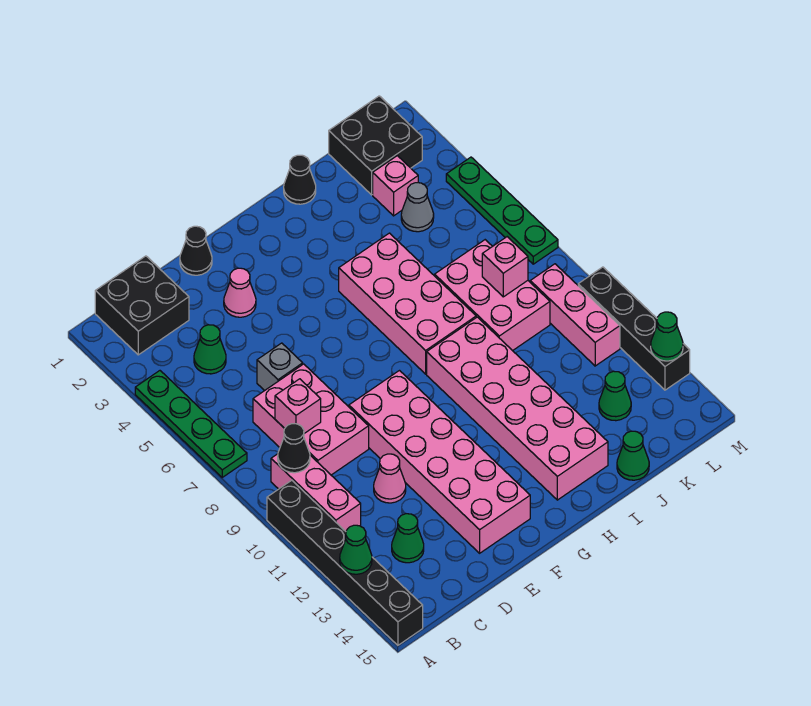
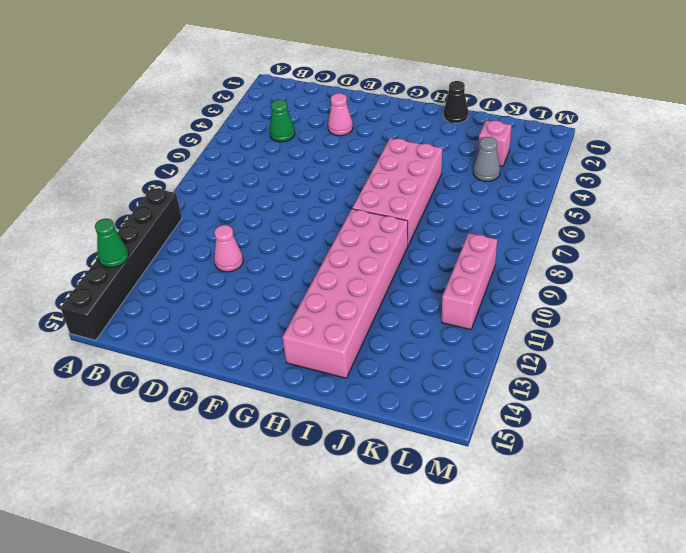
none -> green plate A4:A7 level 1
none -> black brick B1:C2 level 1
none -> pink brick B9:B11 level 1

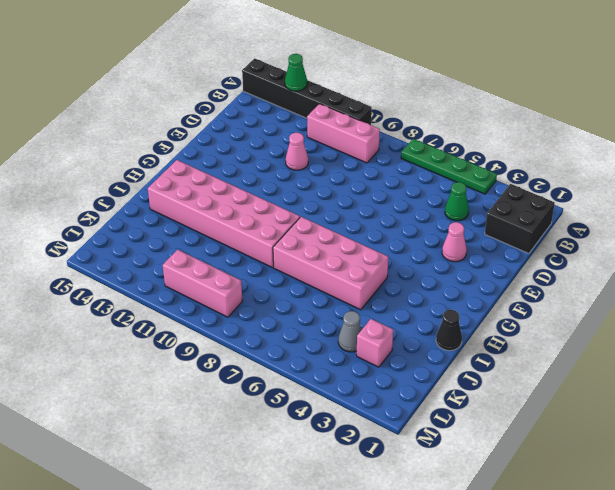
none -> pink brick C7:D9 level 1
none -> green cone C13 level 1
none -> grey brick D6 level 1

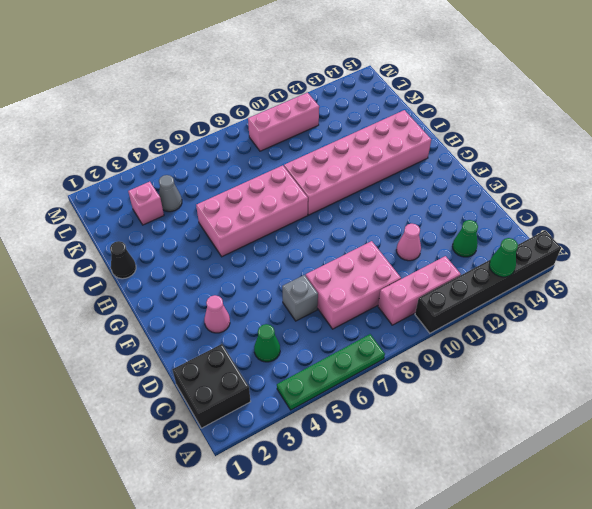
none -> black cone E1 level 1
none -> pink brick E9:F14 level 1
none -> pink brick J7:K9 level 1

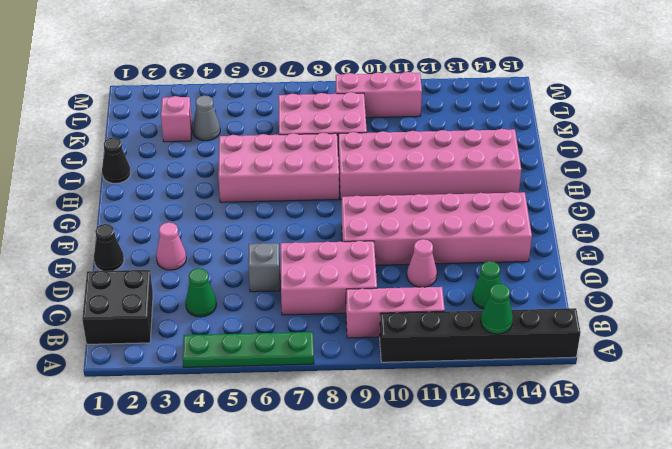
none -> green cone J15 level 1
none -> black brick K1:L2 level 1
none -> green cone K13 level 1

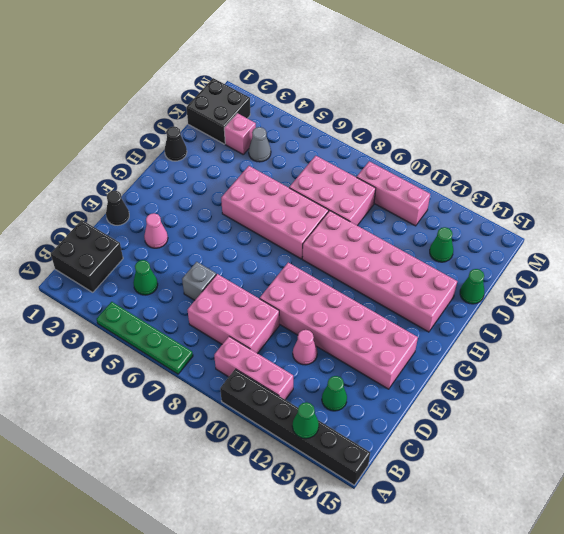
none -> green plate M4:M7 level 1
none -> black brick M10:M13 level 1
none -> black cone B9 level 2

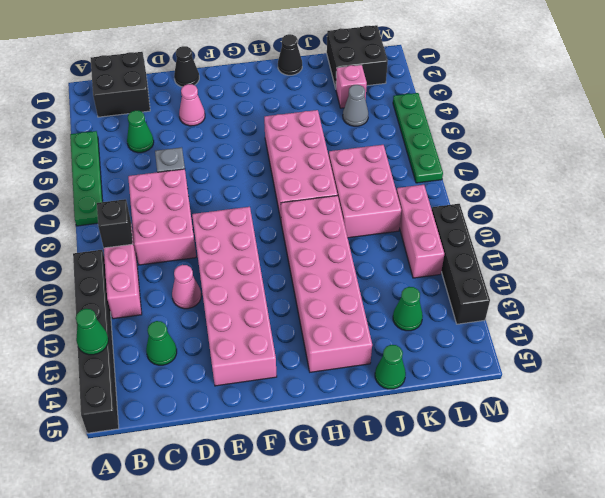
black brick B9 level 2 -> black cone B9 level 2
none -> pink brick C8 level 2
none -> pink brick K8 level 2
none -> green cone M13 level 2

